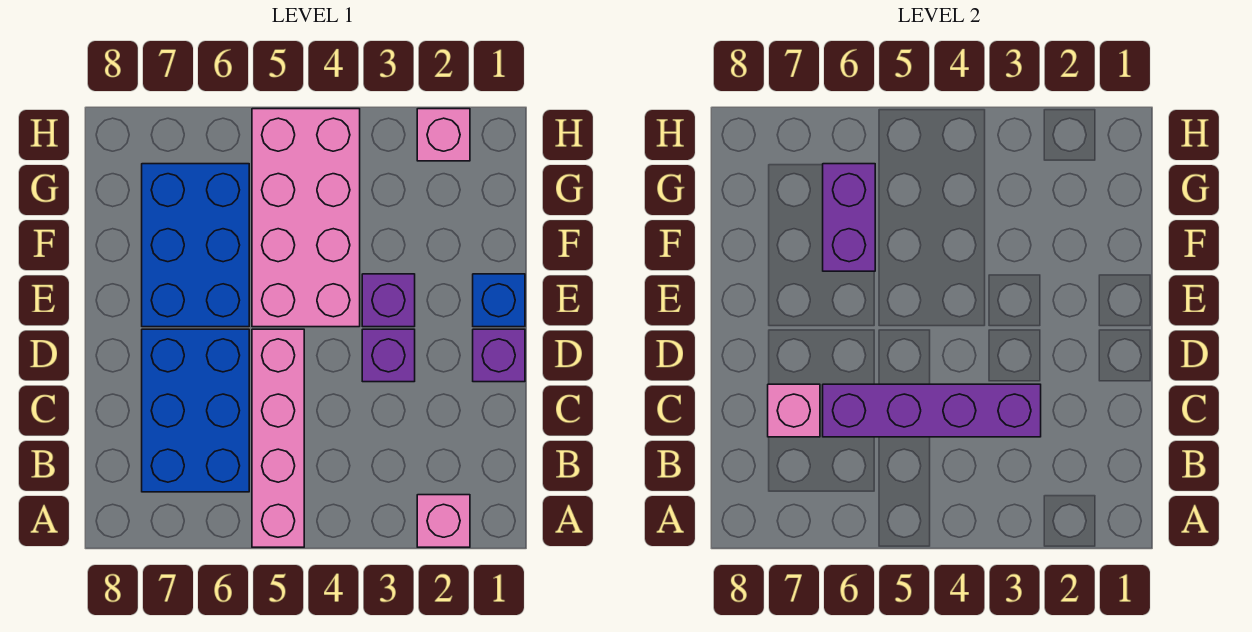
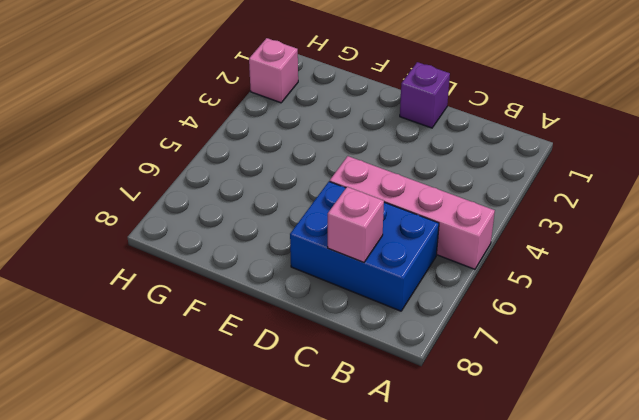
none -> pink brick A2 level 1
none -> purple brick D3 level 1
none -> blue brick E1 level 1

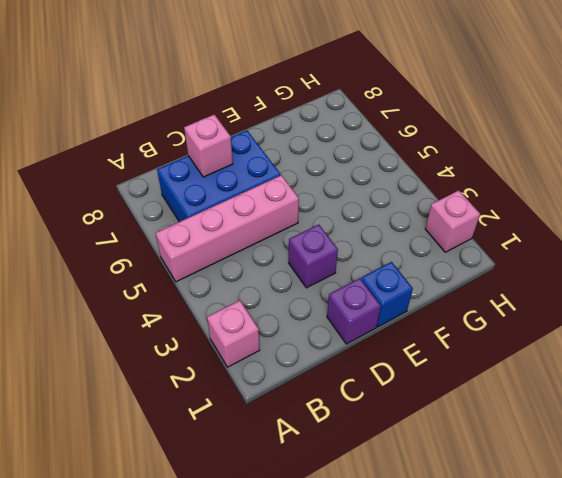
none -> purple brick E3 level 1
none -> pink brick E4:H5 level 1
none -> blue brick E6:G7 level 1

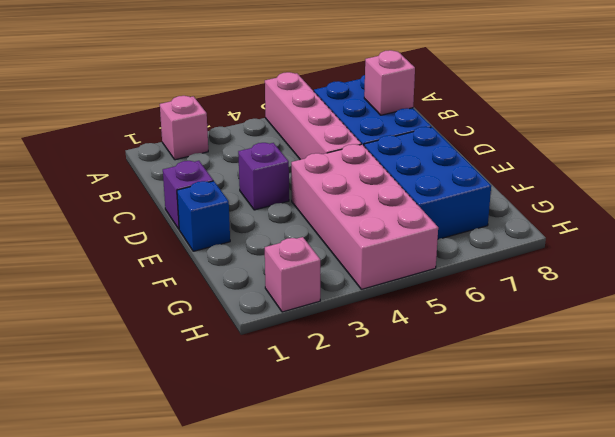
none -> purple brick E3 level 1
none -> purple brick C3:C6 level 2
none -> purple brick F6:G6 level 2

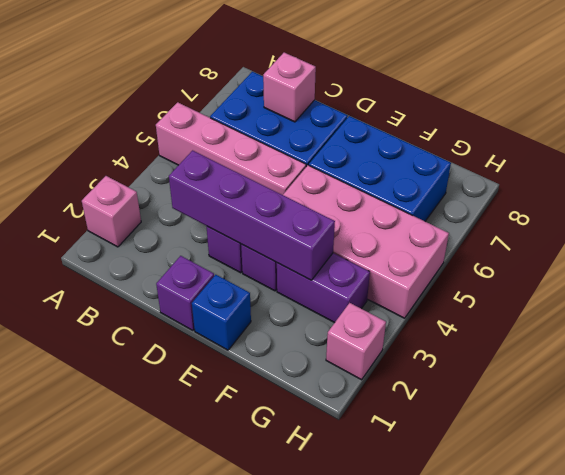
purple brick C3:F3 level 2 -> purple brick C3:C6 level 2
purple brick F3:G3 level 1 -> purple brick F6:G6 level 2

